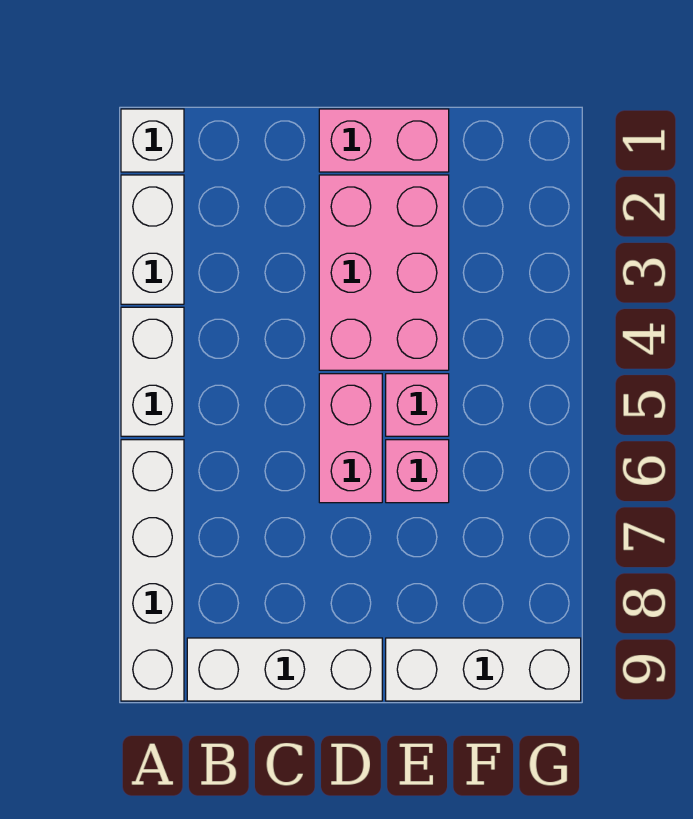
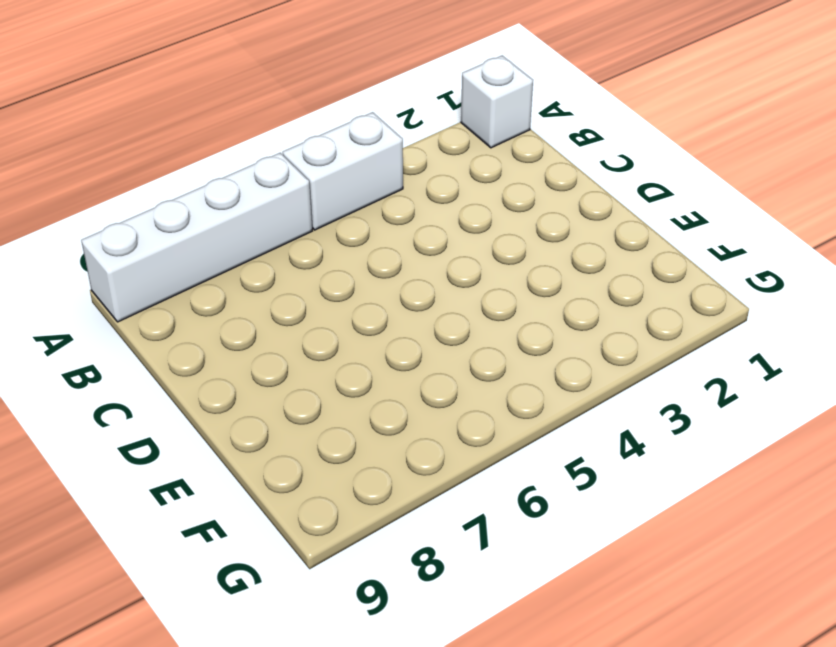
none -> white brick A2:A3 level 1
none -> white brick B9:D9 level 1

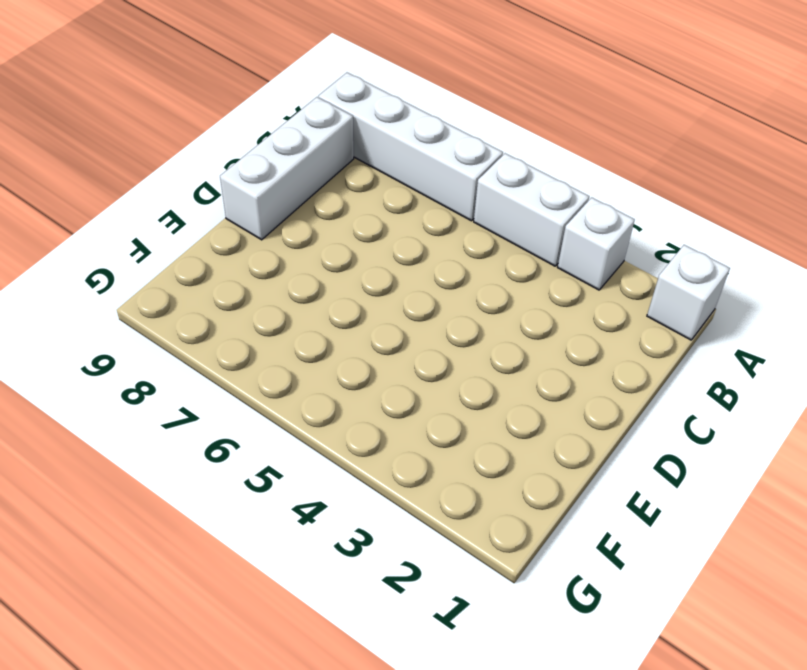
white brick A3 level 1 -> white brick A2:A3 level 1
none -> pink brick D1:E1 level 1
none -> pink brick D2:E4 level 1

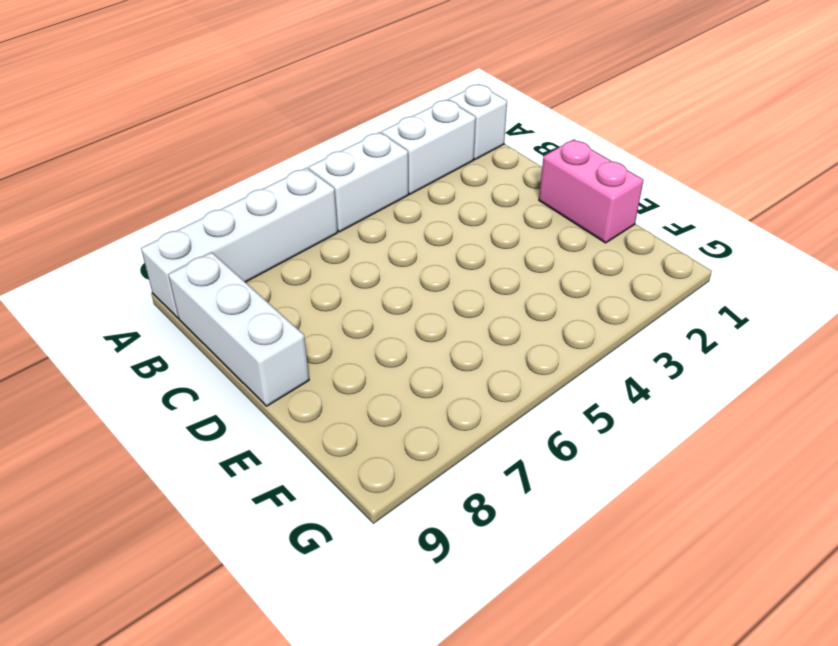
none -> pink brick D2:E4 level 1
none -> pink brick D5:D6 level 1

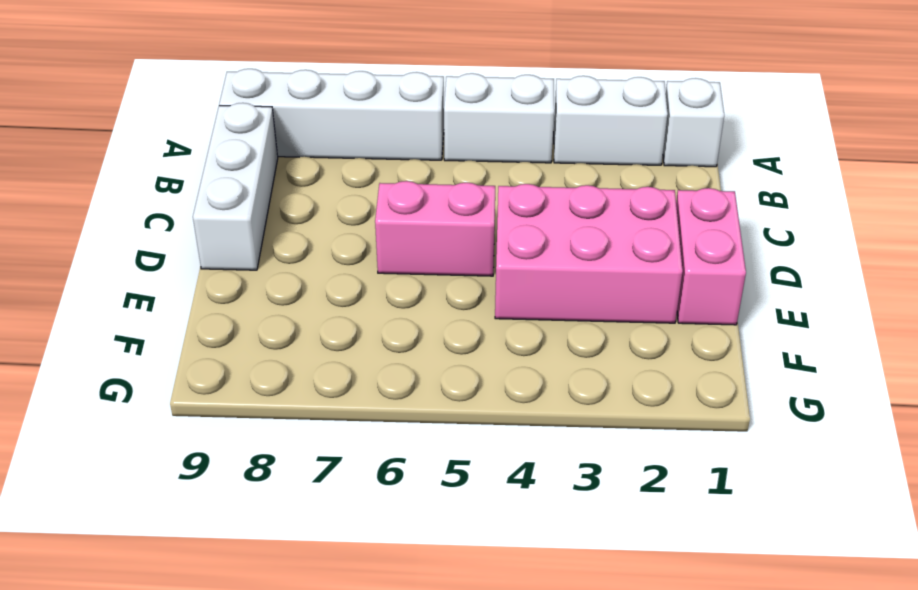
none -> pink brick E5 level 1
none -> pink brick E6 level 1

